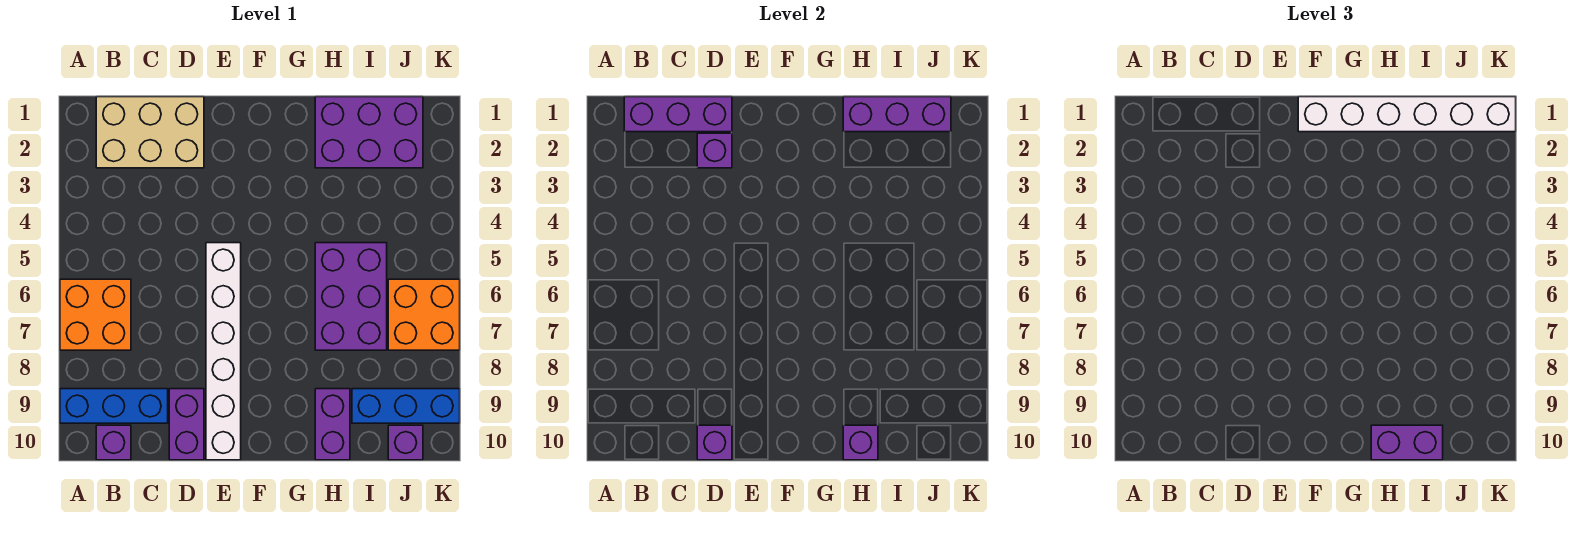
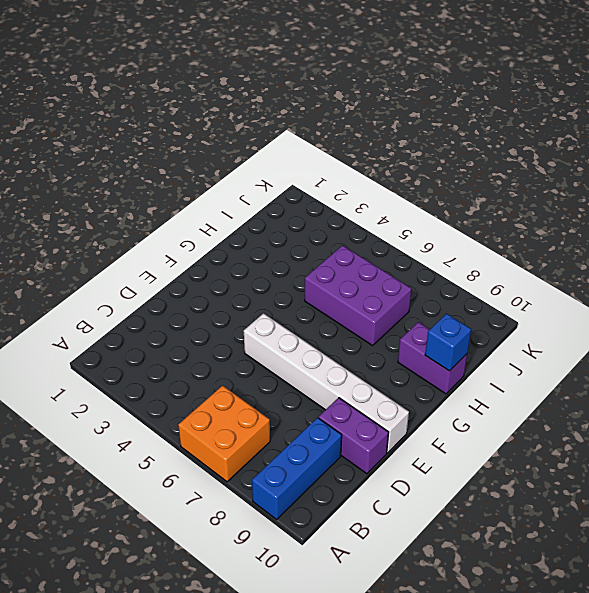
blue brick H10 level 2 -> purple brick H10 level 2
none -> tan brick B1:D2 level 1
none -> purple brick B10 level 1
none -> purple brick H1:J2 level 1

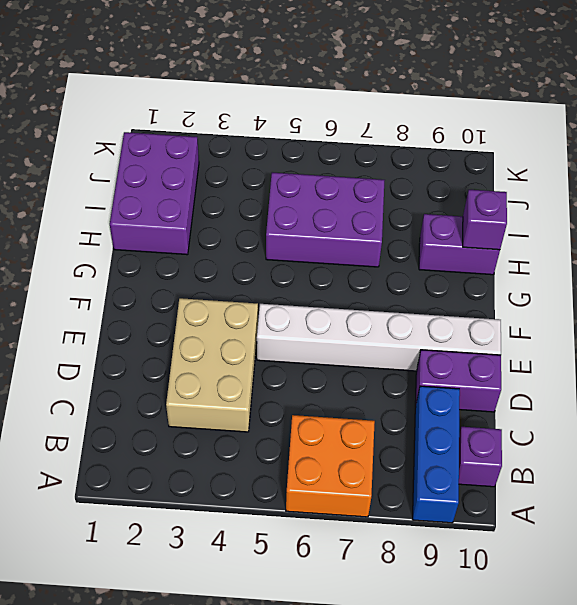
tan brick C3:E4 level 1 -> tan brick B1:D2 level 1
none -> blue brick I9:K9 level 1
none -> orange brick J6:K7 level 1
none -> purple brick J10 level 1

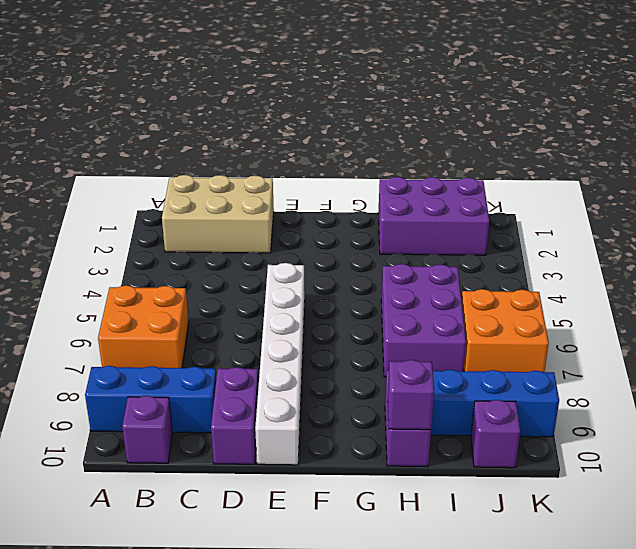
none -> purple brick B1:D1 level 2
none -> purple brick D2 level 2
none -> purple brick D10 level 2

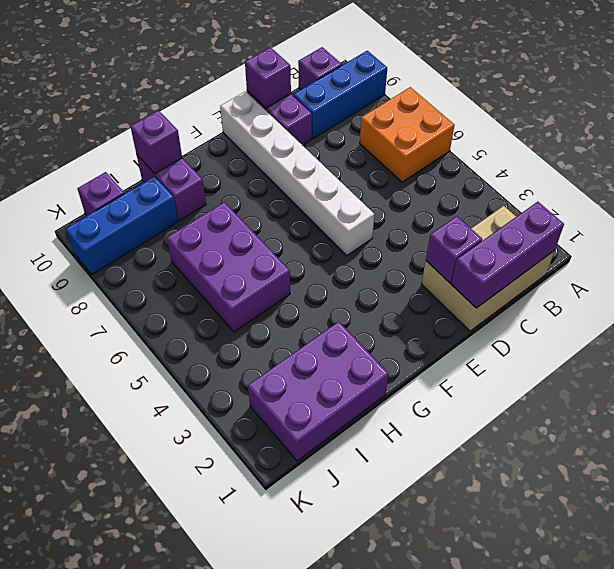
none -> orange brick J6:K7 level 1
none -> purple brick H1:J1 level 2
none -> white brick F1:K1 level 3

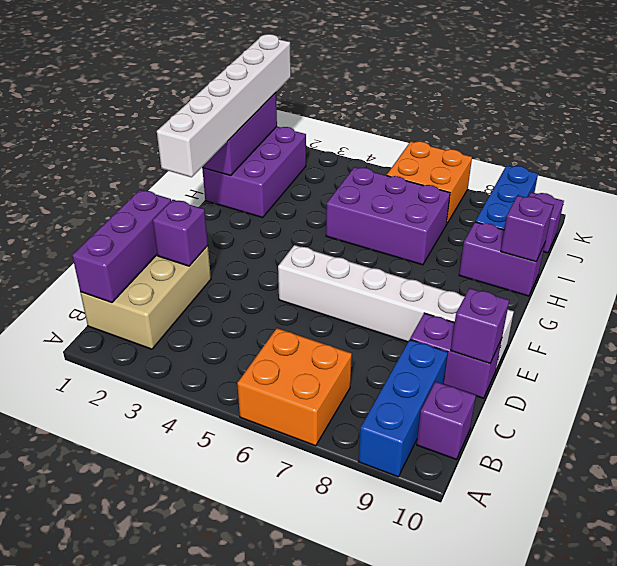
none -> purple brick H10:I10 level 3

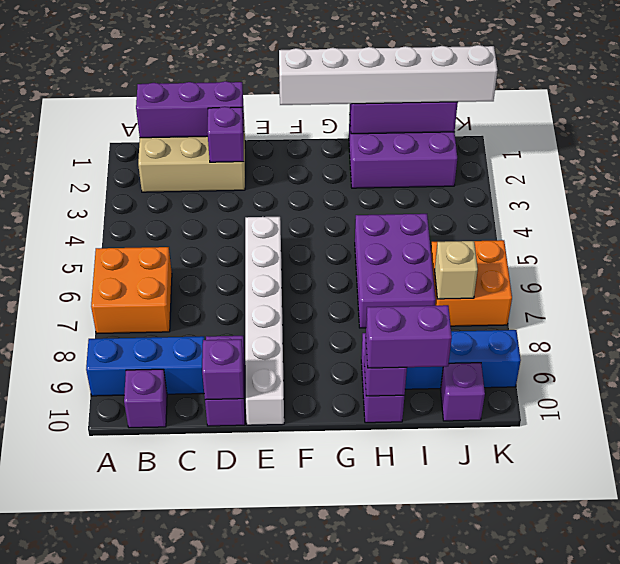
tan brick J7 level 2 -> none

